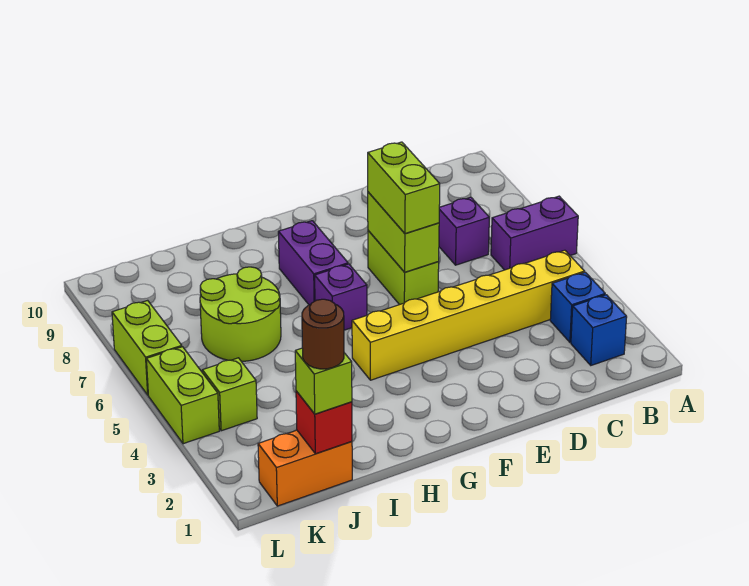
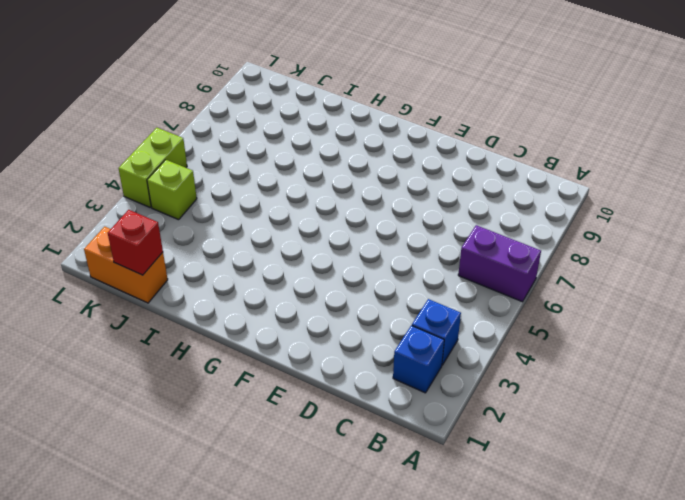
none -> yellow brick B4:G4 level 1
none -> purple brick C7 level 1
none -> lime brick E6:E7 level 1

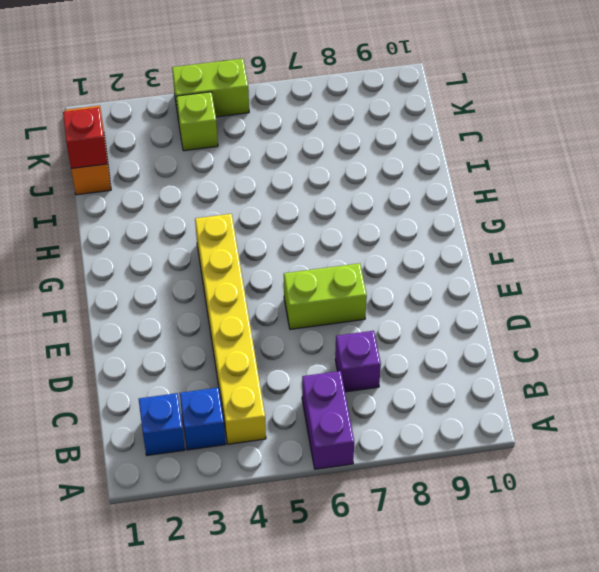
none -> purple brick G6 level 1
none -> purple brick G7:G8 level 1
none -> lime round brick I6:J7 level 1

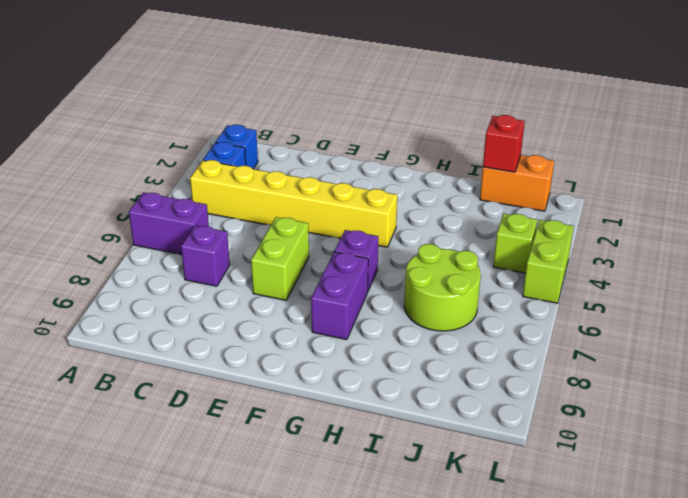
none -> lime brick L6:L7 level 1
none -> lime brick E6:E7 level 2
none -> lime brick E6:E7 level 3

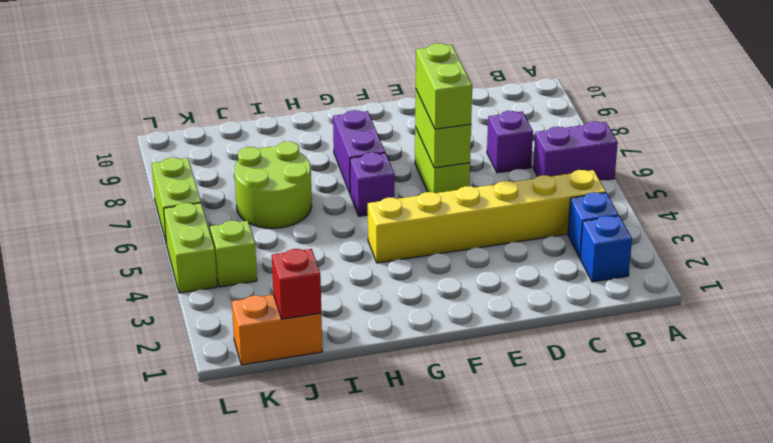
none -> lime brick J1 level 3
none -> brown round brick J1 level 4

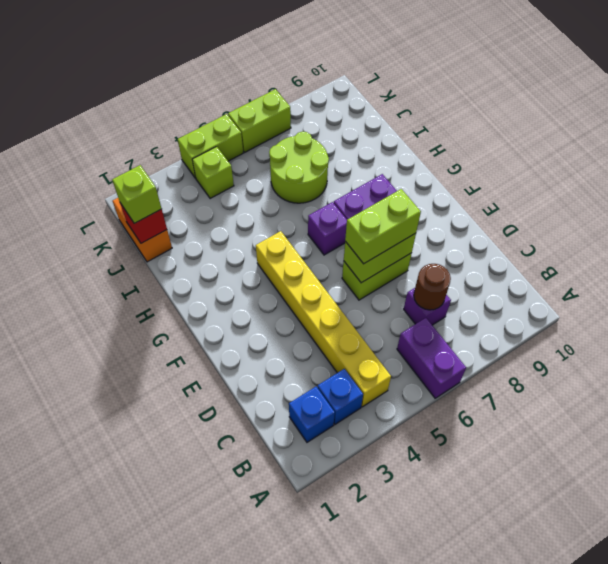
brown round brick C7 level 2 -> brown round brick J1 level 4

